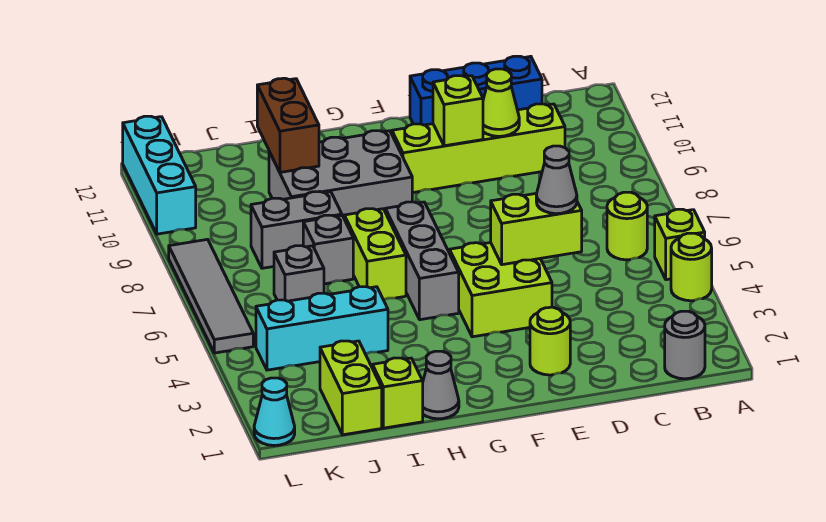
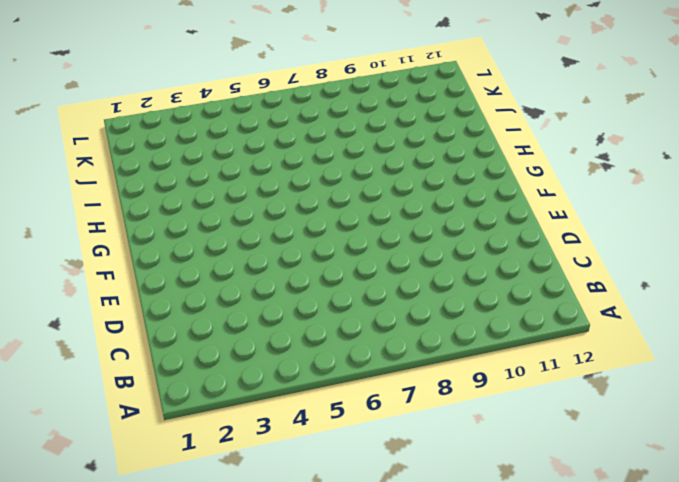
none -> lime round brick A4 level 1
none -> lime brick A5 level 1
none -> grey round brick B1 level 1

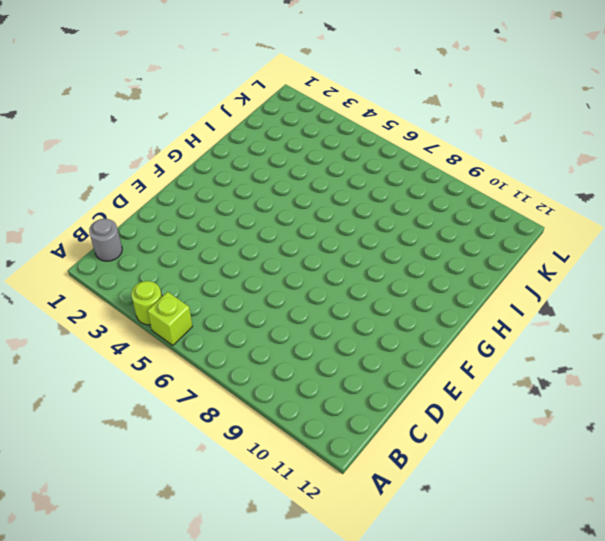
none -> lime round brick B6 level 1
none -> lime brick C10:F10 level 1
none -> blue brick C12:E12 level 1

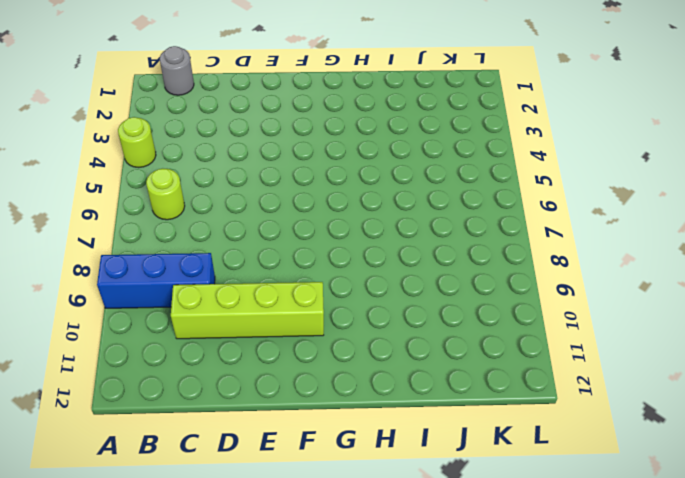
blue brick A9:C9 level 1 -> blue brick C12:E12 level 1
none -> lime brick A5 level 1
none -> lime round brick E2 level 1
none -> lime brick E4:F5 level 1

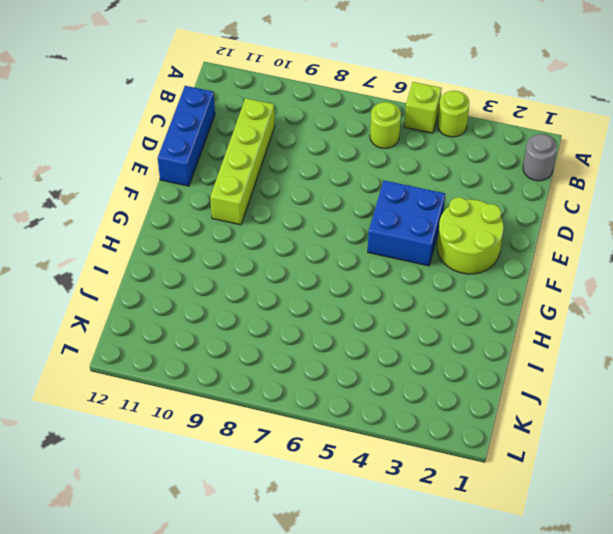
lime round brick E2:F3 level 1 -> lime round brick E2 level 1
blue brick E4:F5 level 1 -> lime brick E4:F5 level 1
none -> grey brick G5:G7 level 1
none -> grey brick G9:I10 level 1
none -> grey cone H1 level 1

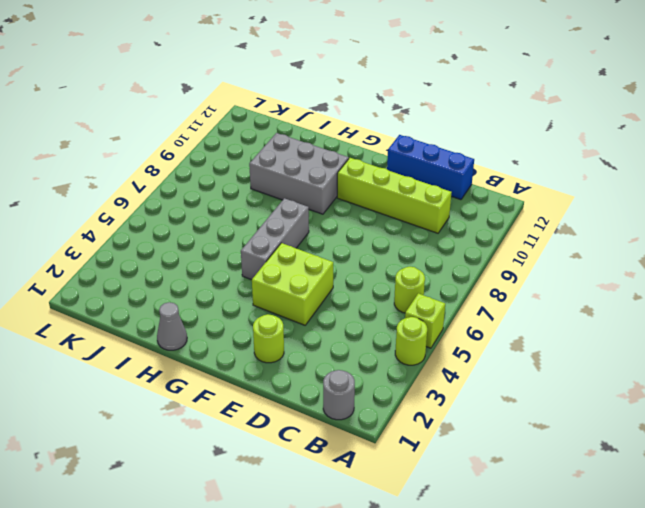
none -> lime brick H6:H7 level 1
none -> lime brick I1 level 1
none -> cyan brick I4:K4 level 1

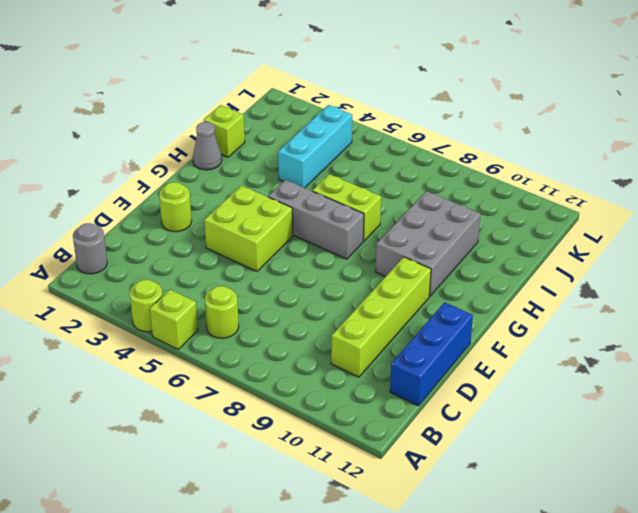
none -> grey brick I7 level 1
none -> grey brick I8:J8 level 1
none -> lime brick J1:J2 level 1

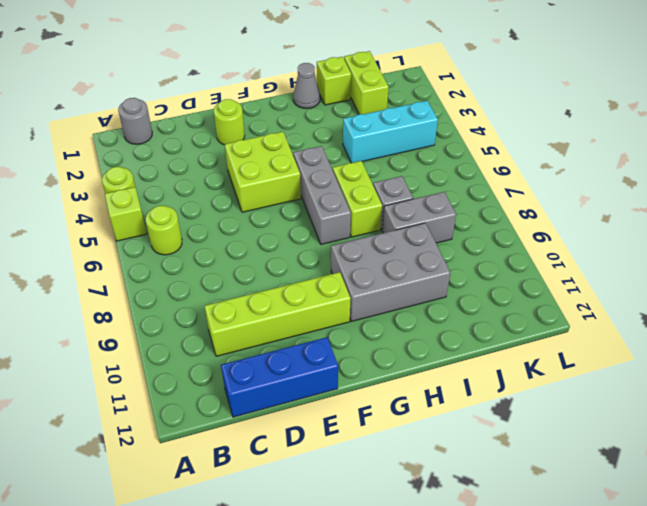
none -> grey brick J6 level 1
none -> cyan cone L1 level 1
none -> grey tile L5:L8 level 1

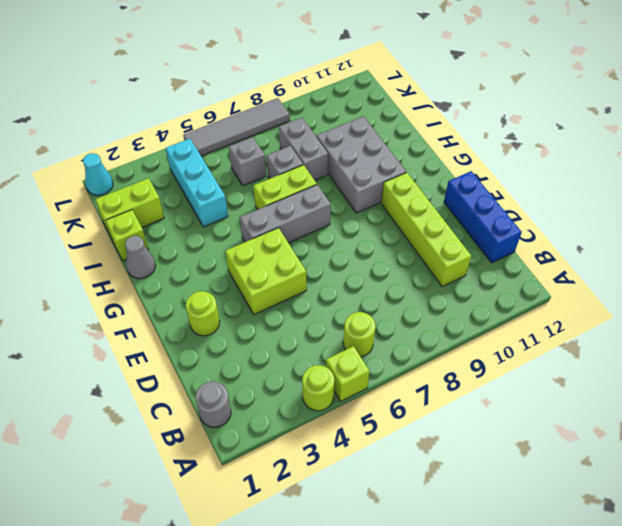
none -> cyan brick L10:L12 level 1
none -> lime brick D5:E5 level 2
none -> lime cone D10 level 2

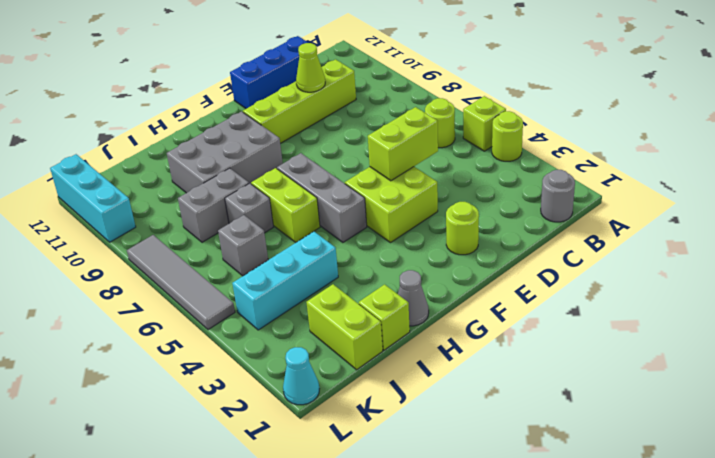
none -> lime brick E10 level 2
none -> brown brick I10:I11 level 2
none -> grey cone D5 level 3

